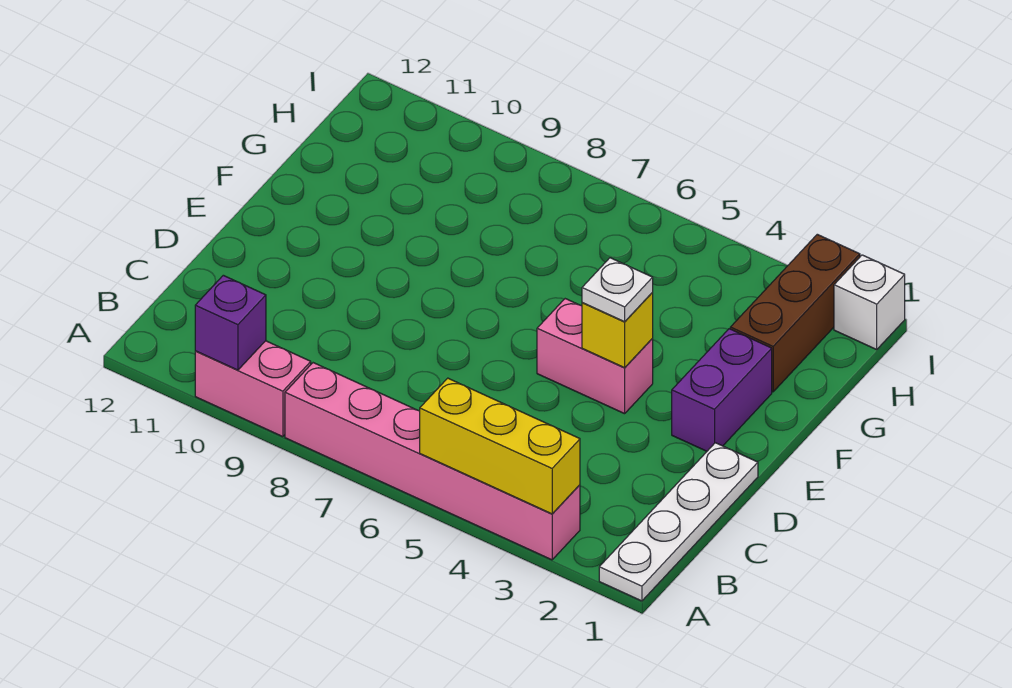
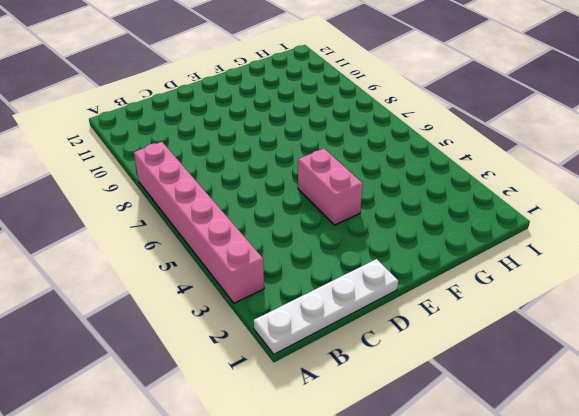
none -> pink brick A9:A10 level 1
none -> purple brick E2:F2 level 1

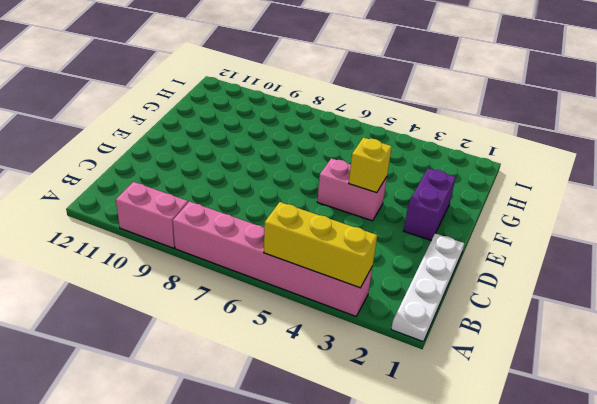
none -> brown brick G2:I2 level 1
none -> white brick I1 level 1

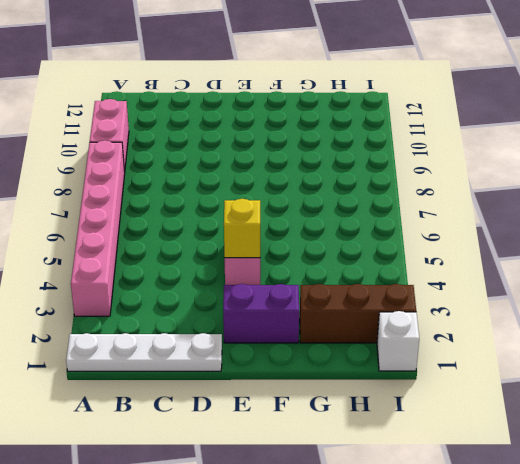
none -> yellow brick A3:A5 level 2
none -> purple brick A10 level 2

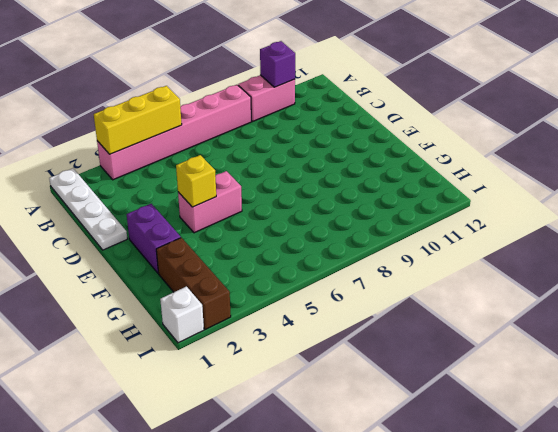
none -> white plate E4 level 3

